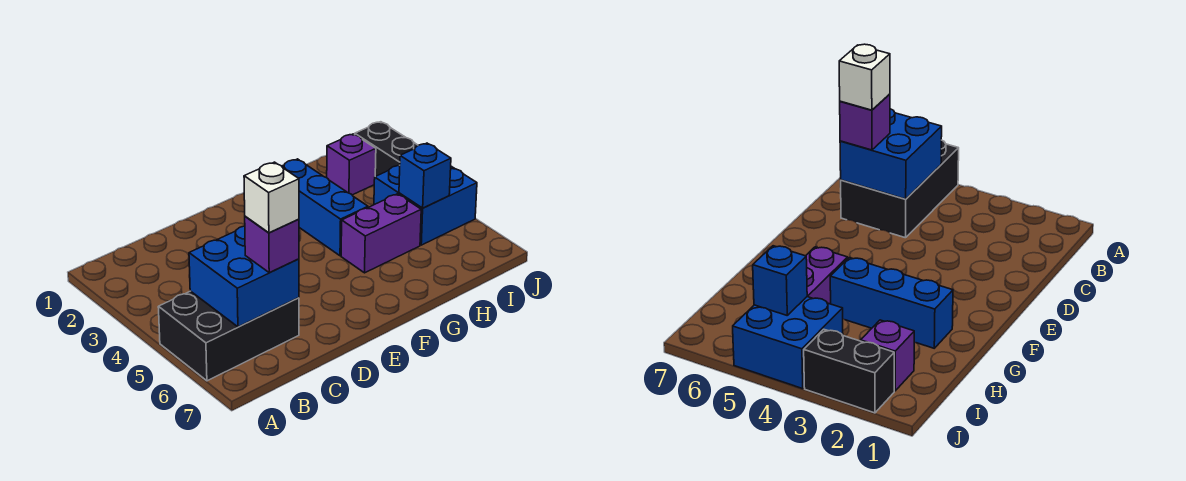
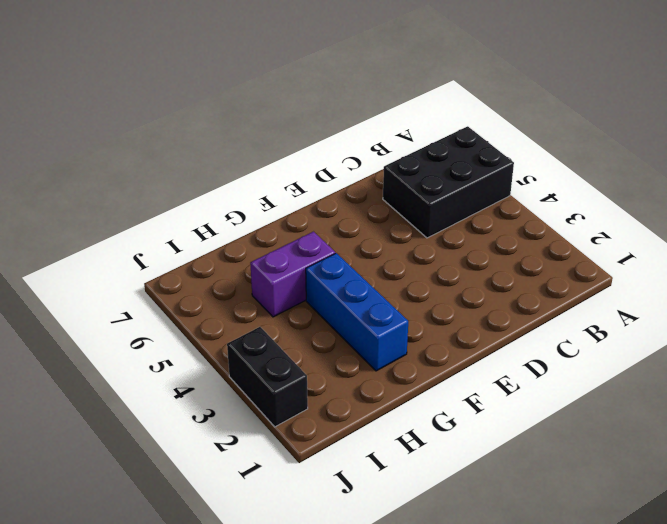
none -> purple brick I2 level 1
none -> blue brick I4:J5 level 1

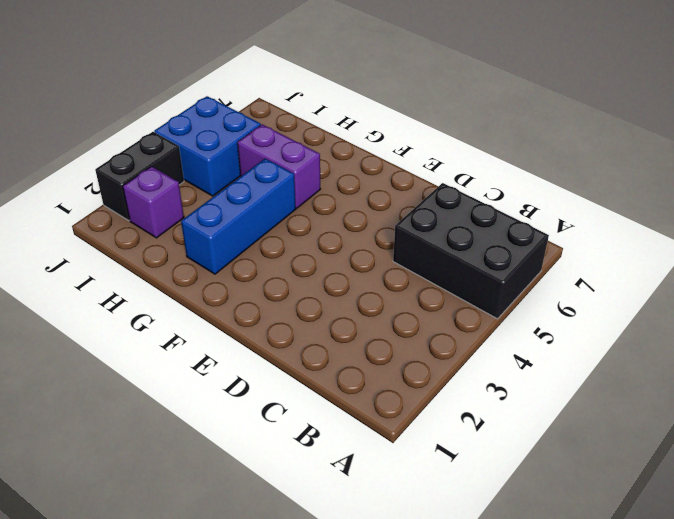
none -> blue brick B5:C6 level 2
none -> blue brick I5 level 2

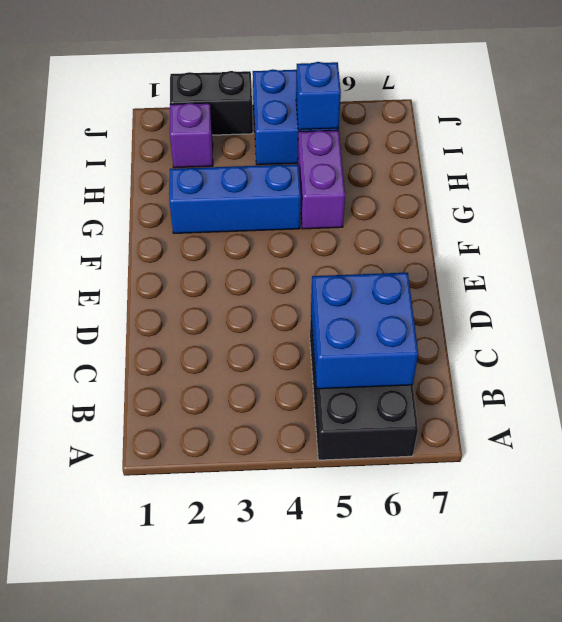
none -> purple brick C6 level 3
none -> white brick C6 level 4

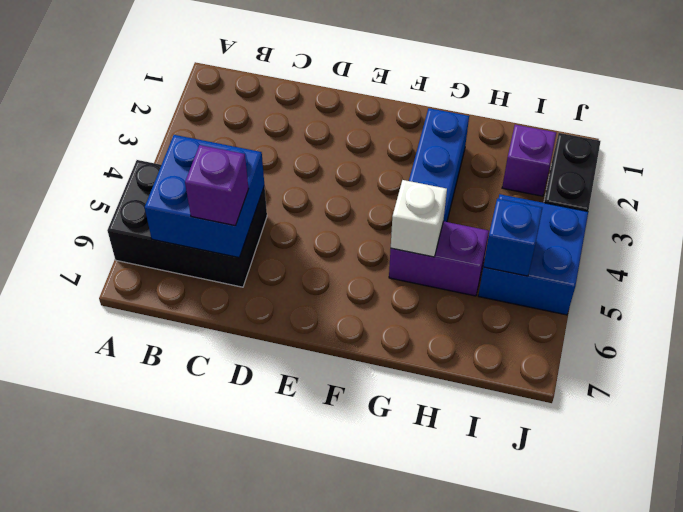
white brick G5 level 2 -> white brick C6 level 4

